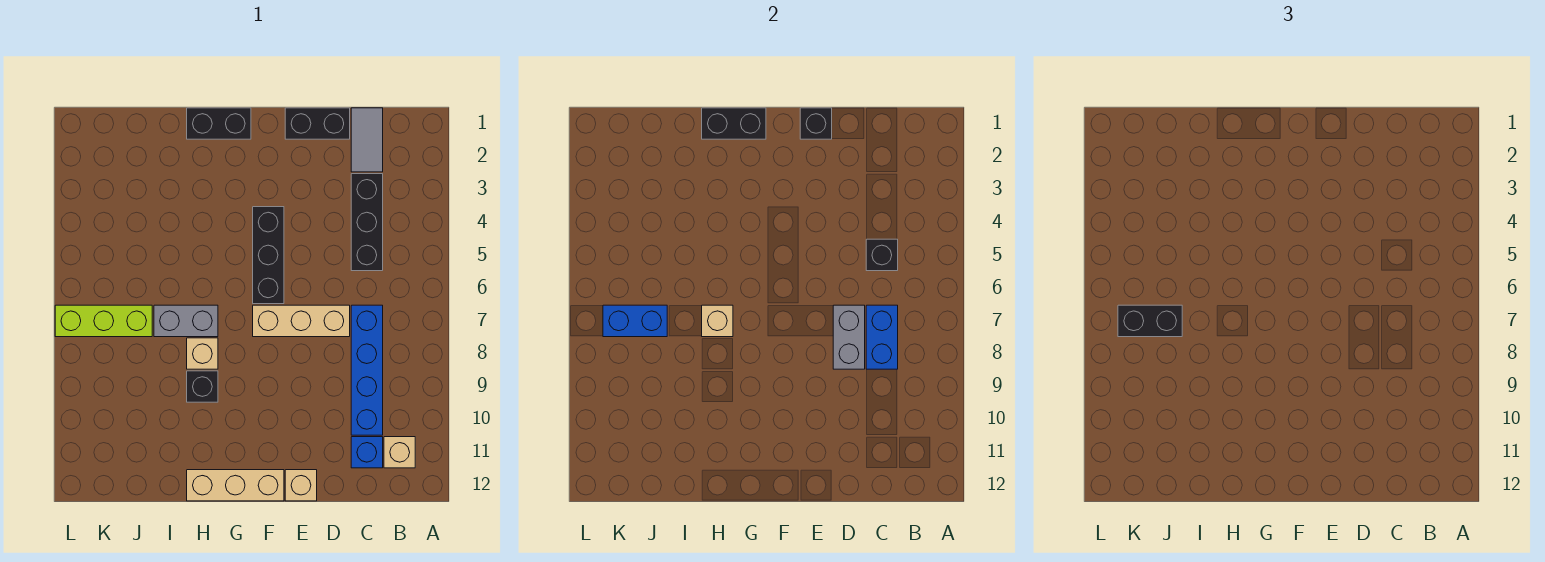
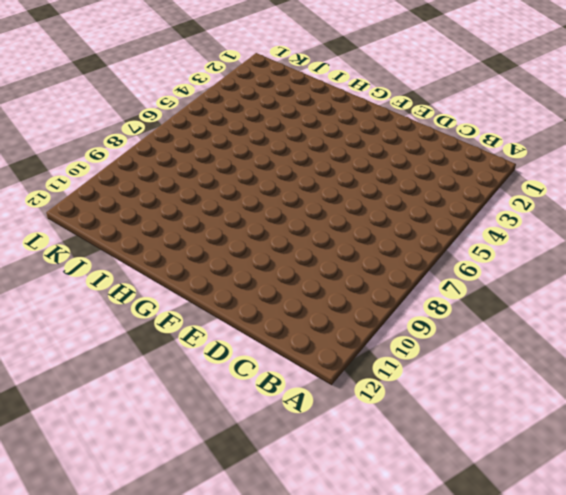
none -> tan brick B11 level 1
none -> grey tile C1:C2 level 1
none -> black brick C3:C5 level 1

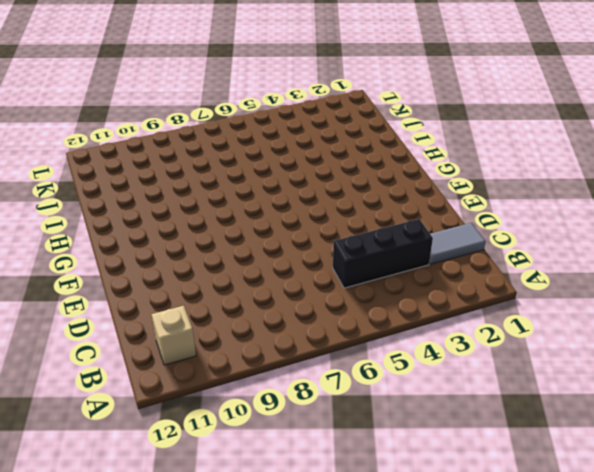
none -> blue brick C7:C10 level 1
none -> blue brick C11 level 1
none -> black brick D1:E1 level 1

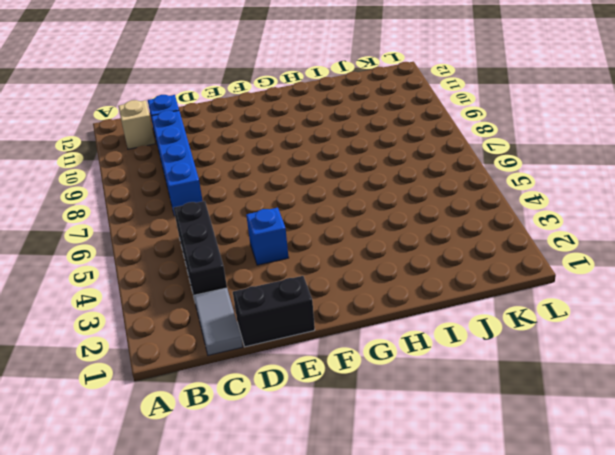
blue brick E4 level 1 -> none
none -> tan brick D7:F7 level 1
none -> tan brick E12 level 1
none -> black brick F4:F6 level 1

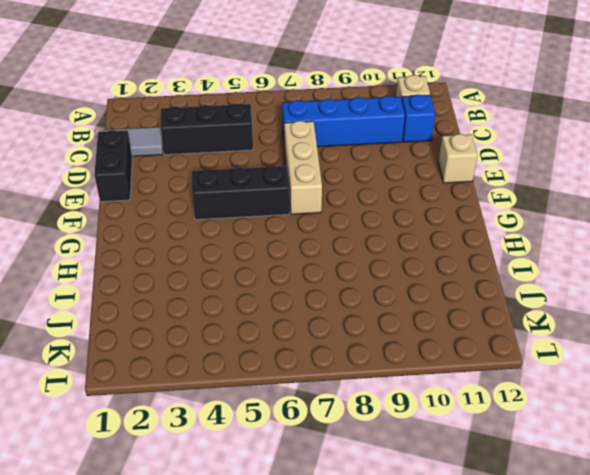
none -> tan brick F12:H12 level 1
none -> black brick G1:H1 level 1
none -> grey brick H7:I7 level 1

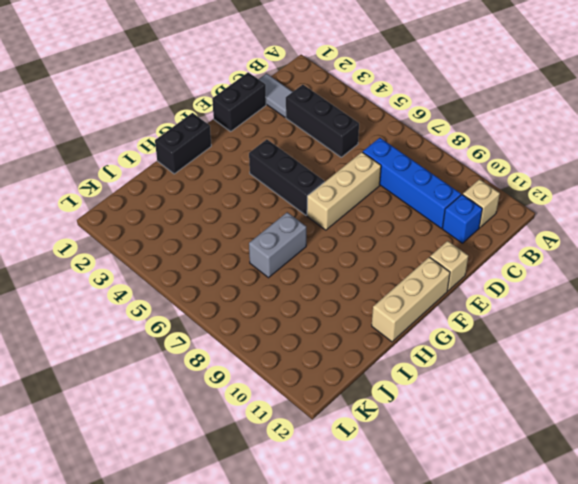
none -> tan brick H8 level 1
none -> black brick H9 level 1
none -> lime brick J7:L7 level 1

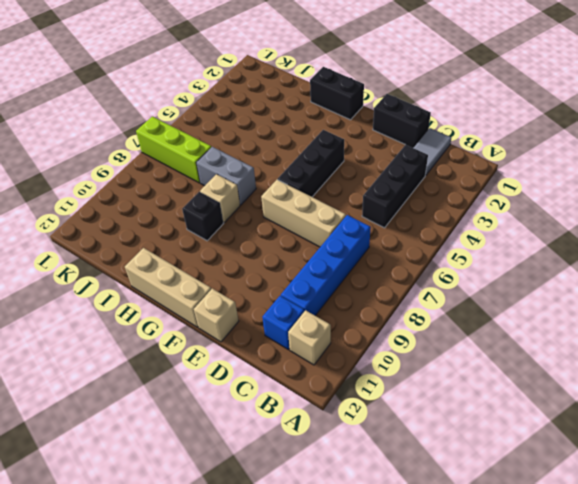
none -> black brick C5 level 2
none -> blue brick C7:C8 level 2
none -> grey brick D7:D8 level 2

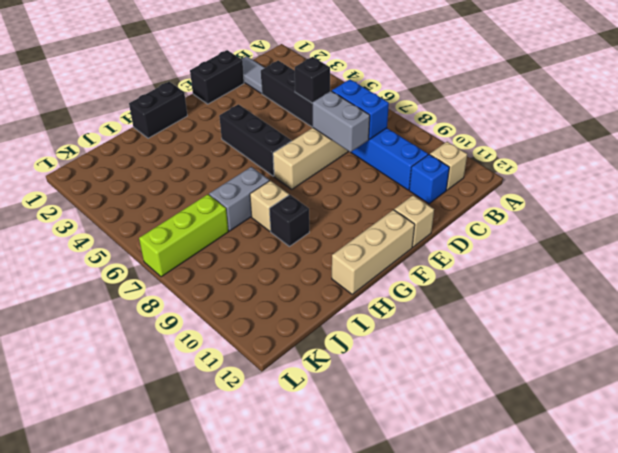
none -> black brick E1 level 2
none -> black brick G1:H1 level 2
none -> tan brick H7 level 2

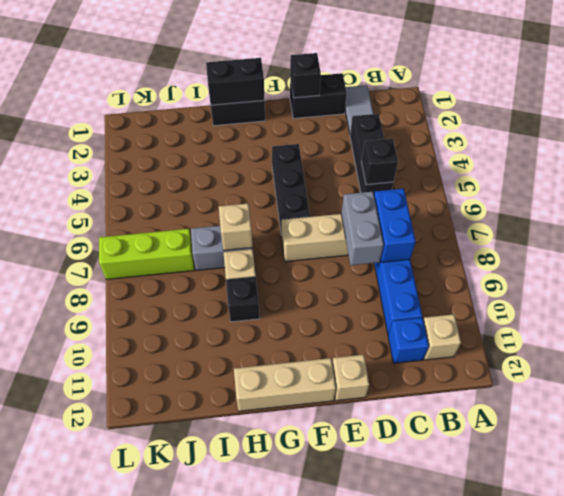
none -> blue brick J7:K7 level 2
none -> black brick J7:K7 level 3

